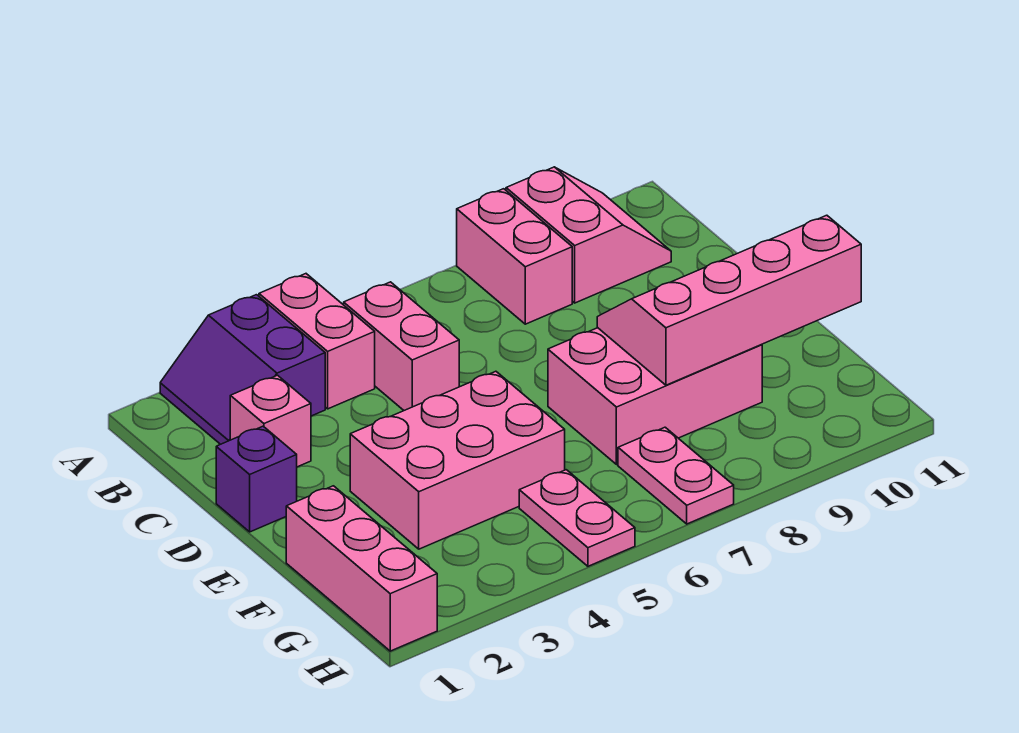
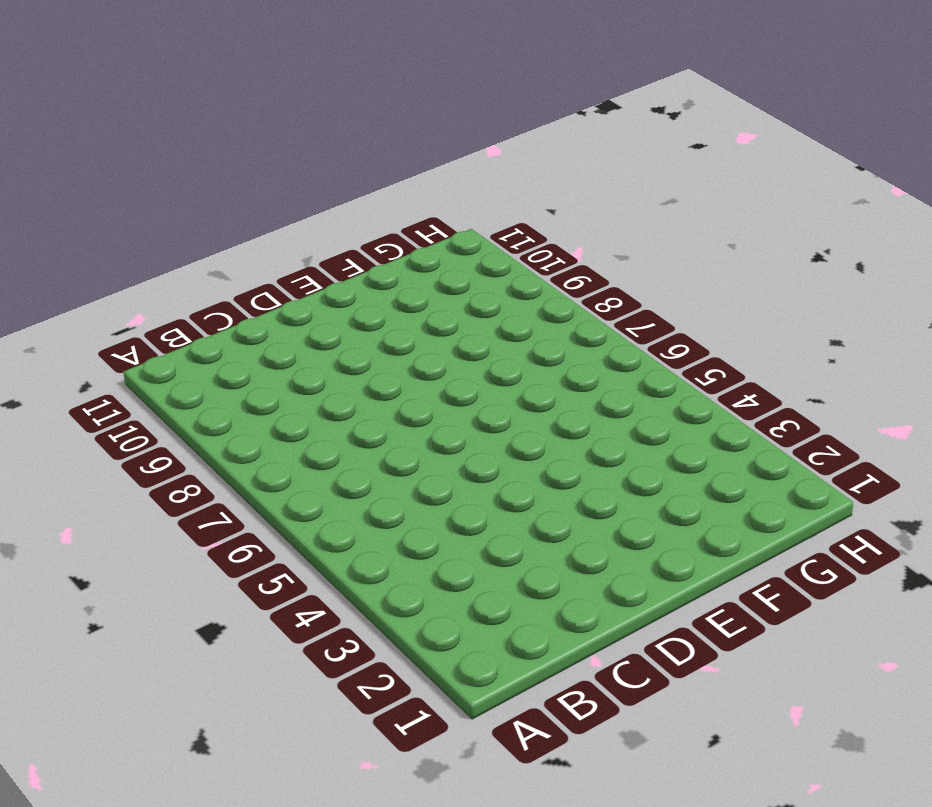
none -> purple slope A2:B3 level 1 top 3
none -> pink brick A4:B4 level 1
none -> pink brick A8:B8 level 1

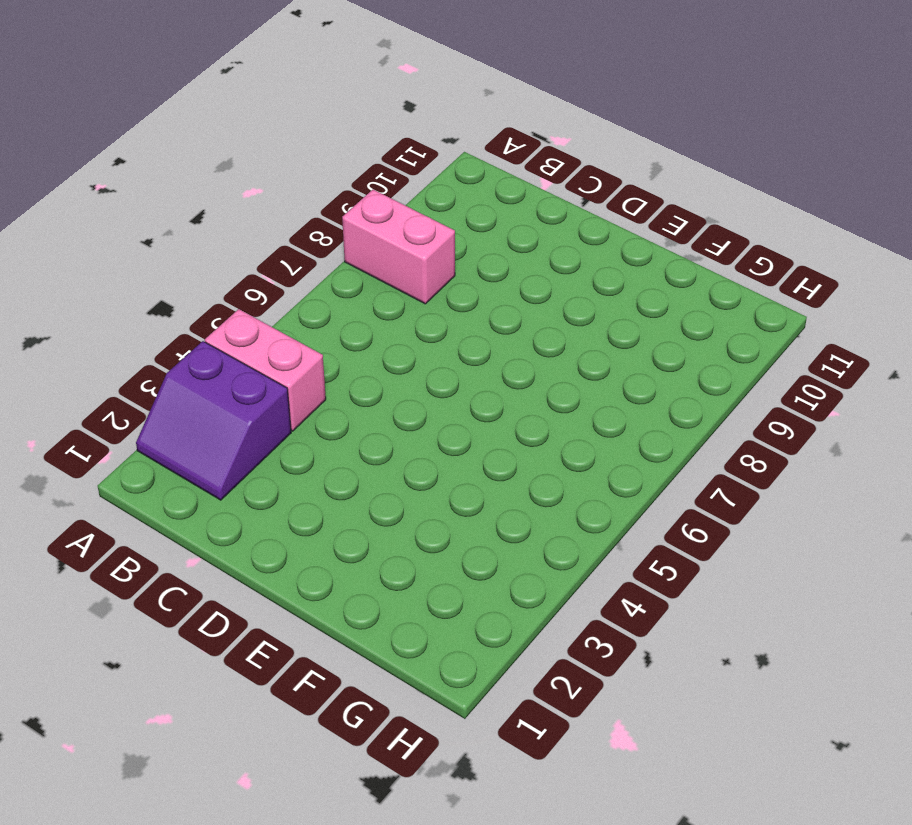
none -> pink slope A9:B10 level 1 top 9
none -> pink brick B5:C5 level 1
none -> pink brick C2 level 1

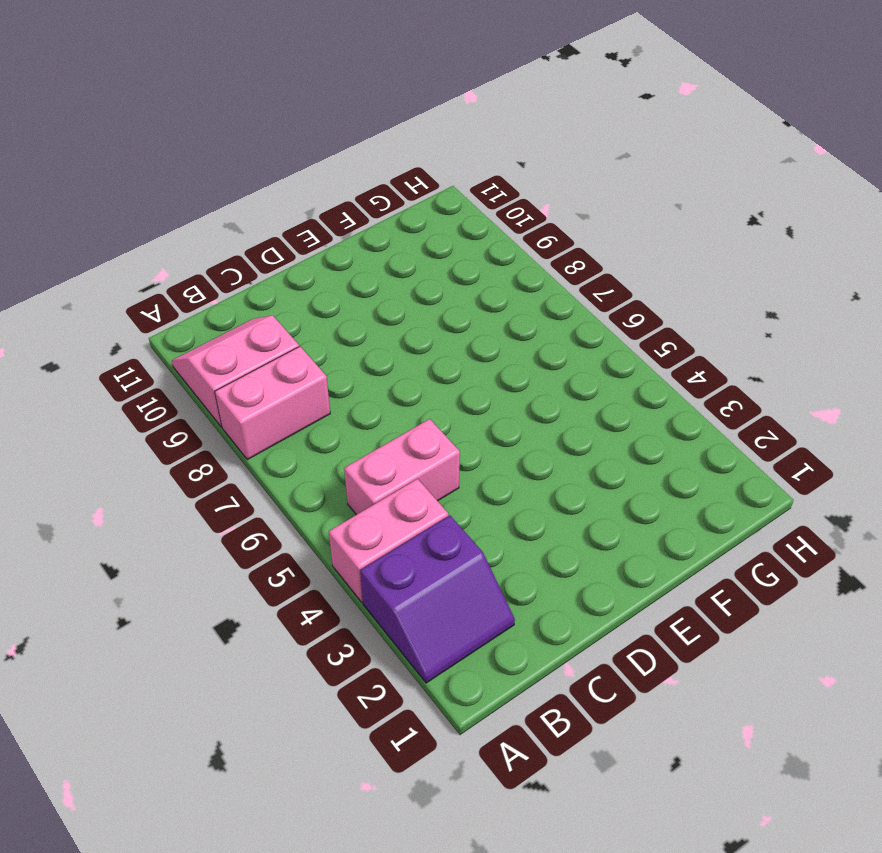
none -> pink brick C2 level 1
none -> purple brick D1 level 1
none -> pink brick E3:F5 level 1

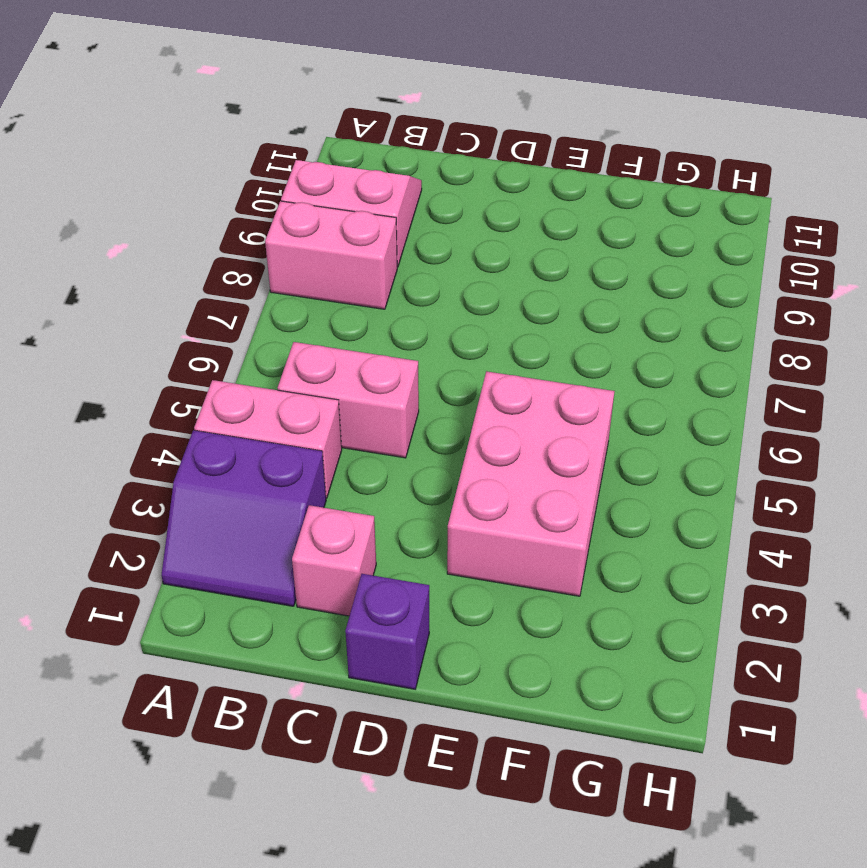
none -> pink brick E7:F9 level 1
none -> pink brick F1:H1 level 1
none -> pink plate G5:H5 level 1

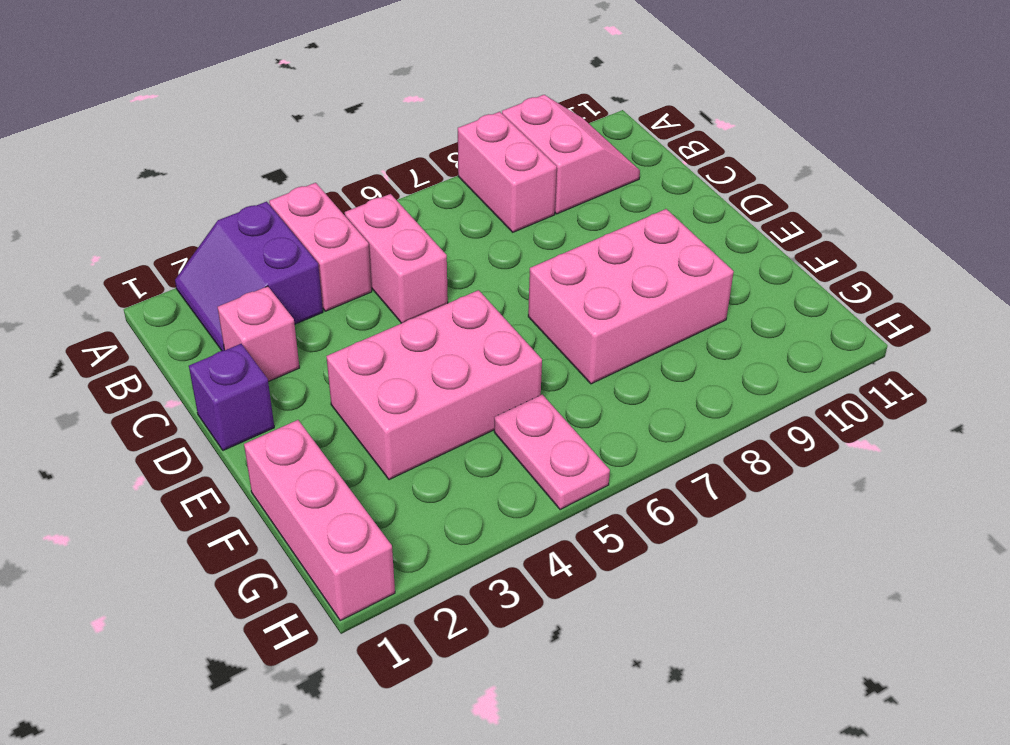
none -> pink plate G7:H7 level 1
none -> pink slope E8:F11 level 2 top F

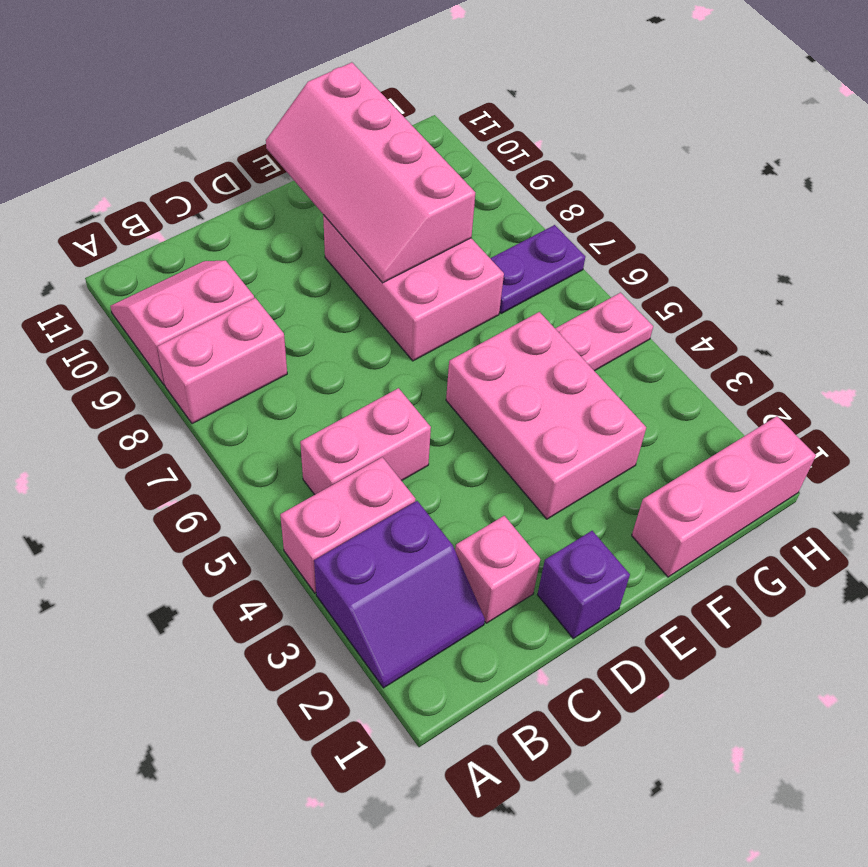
purple plate G7:H7 level 1 -> pink plate G7:H7 level 1

